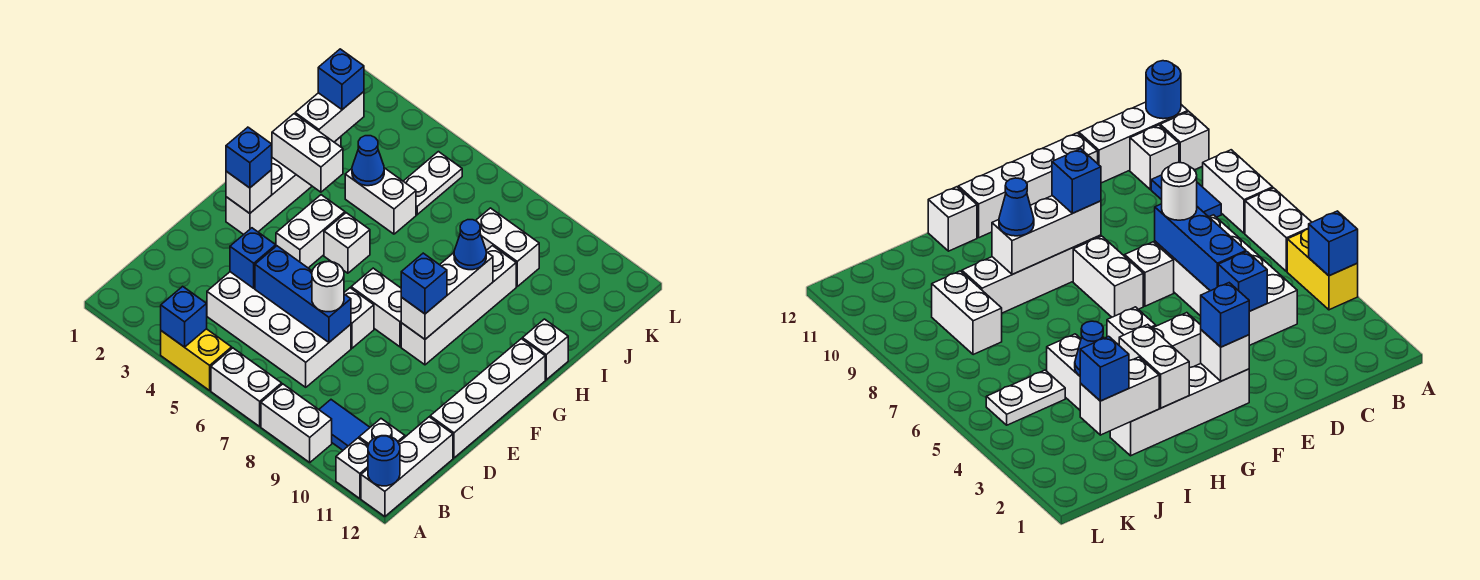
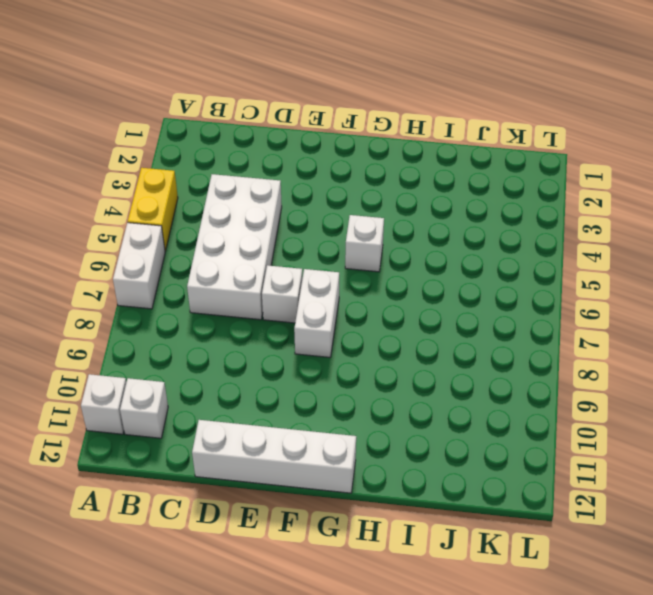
none -> white brick A8:A9 level 1
none -> white brick A12:C12 level 1
none -> blue tile B9:B10 level 1
none -> white brick F2:I2 level 1

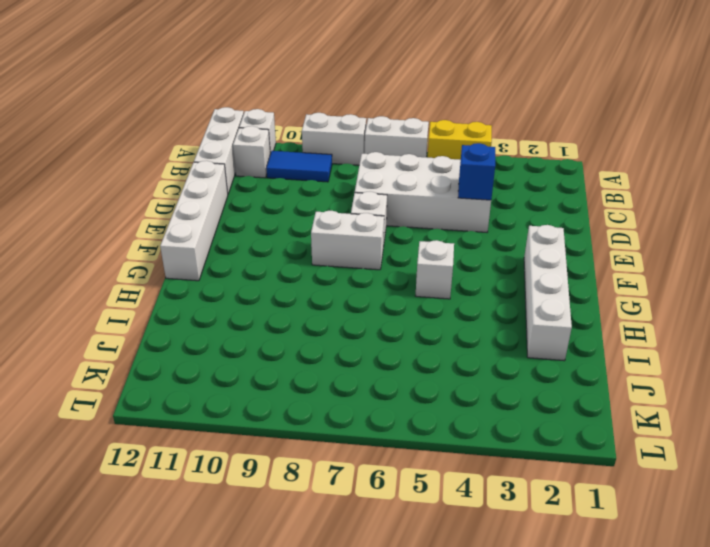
none -> white brick F4:G4 level 1
none -> white brick F9:I9 level 1
none -> white brick H12 level 1
none -> white brick I4:I5 level 1

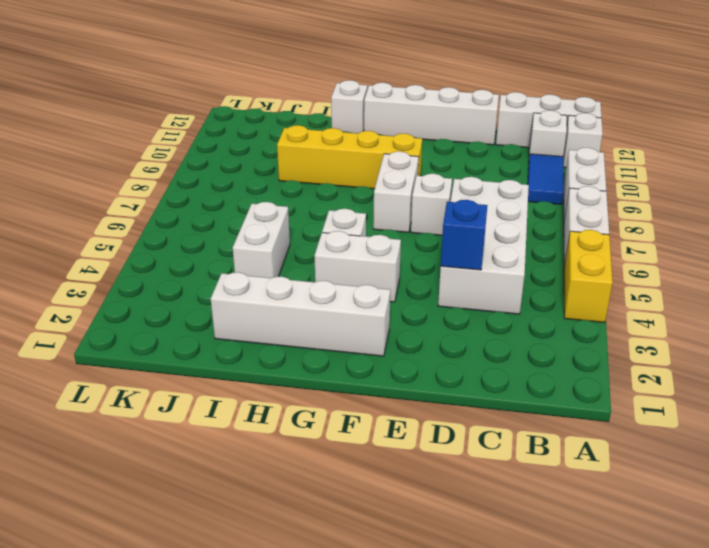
yellow brick F9:I9 level 1 -> white brick F9:I9 level 1
none -> white plate J5:K5 level 1
none -> white brick J8:J9 level 1
none -> blue brick A4 level 2
none -> blue round brick A12 level 2

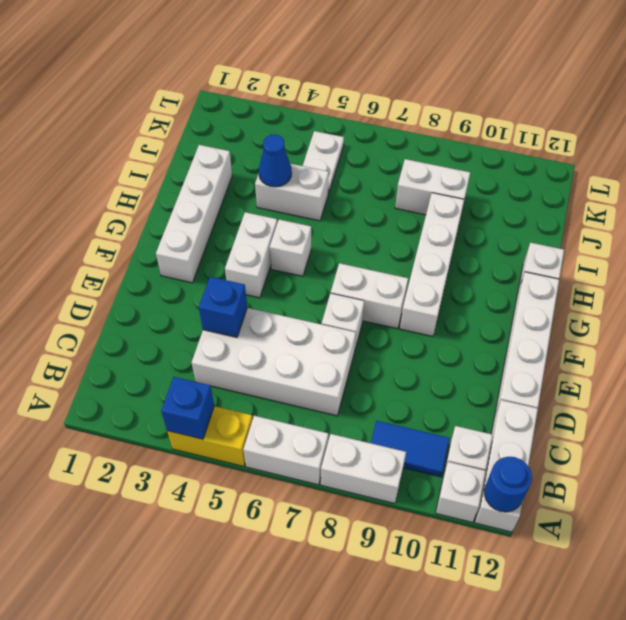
none -> blue brick D5:D7 level 2
none -> white brick F2 level 2
none -> white brick F9:H9 level 2
none -> white brick H2:H3 level 2

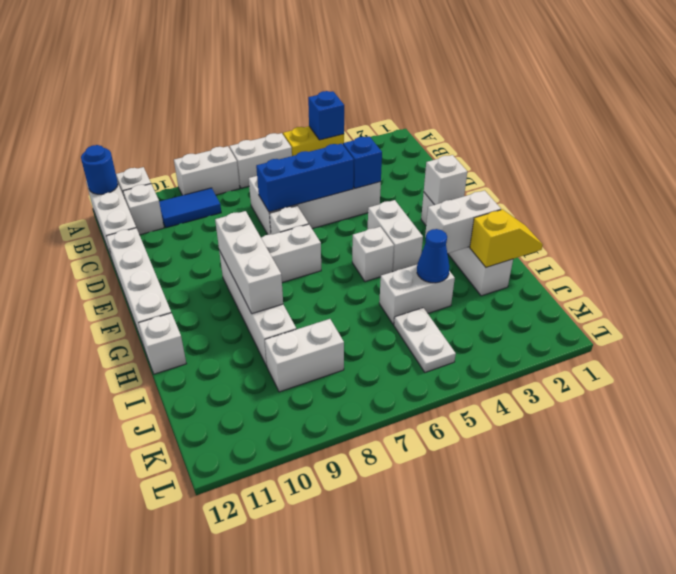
yellow slope I1:I2 level 2 top 2 -> white brick I2:J2 level 2
none -> white round brick D7 level 3
none -> blue brick F2 level 3
none -> blue brick F9 level 3
none -> blue cone H9 level 3

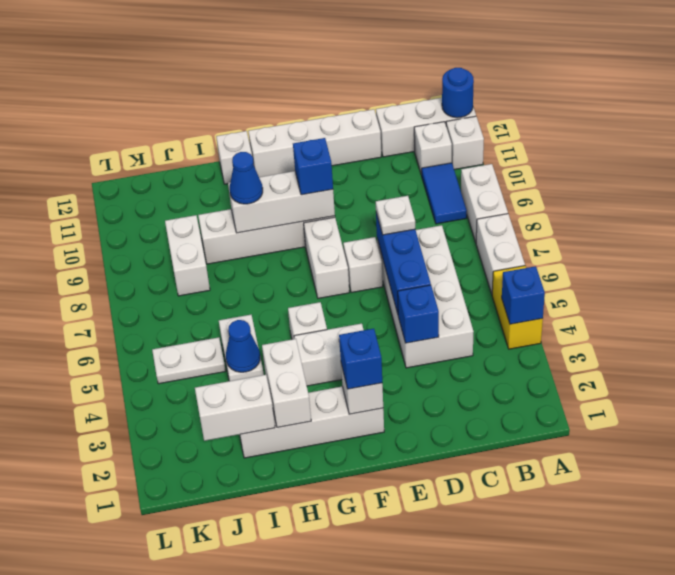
white plate D7 level 3 -> white round brick D7 level 3
none -> blue brick J2 level 3

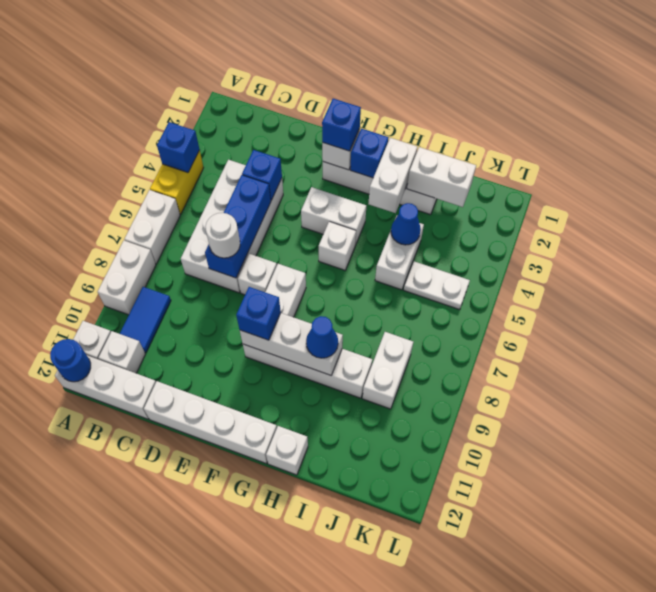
blue brick G2 level 2 -> blue brick J2 level 3

